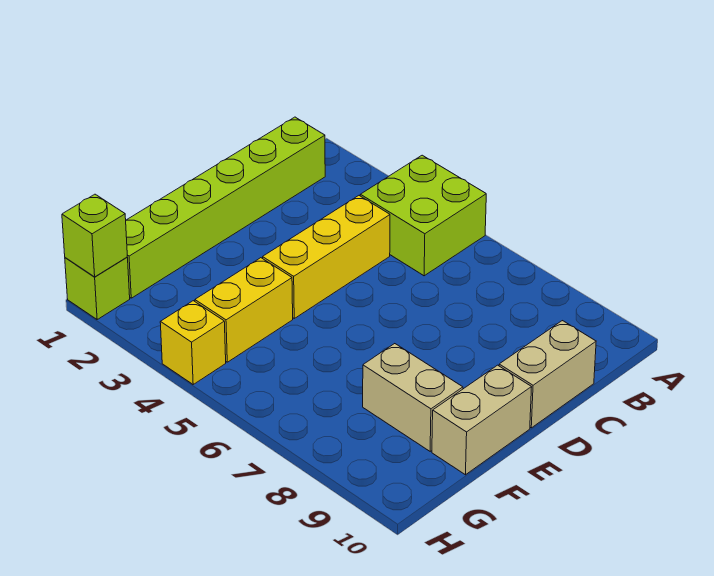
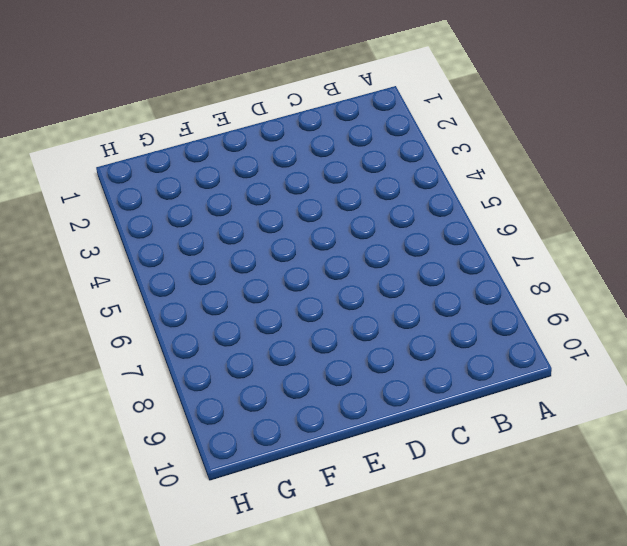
none -> lime brick A4:B5 level 1
none -> lime brick B1:G1 level 1

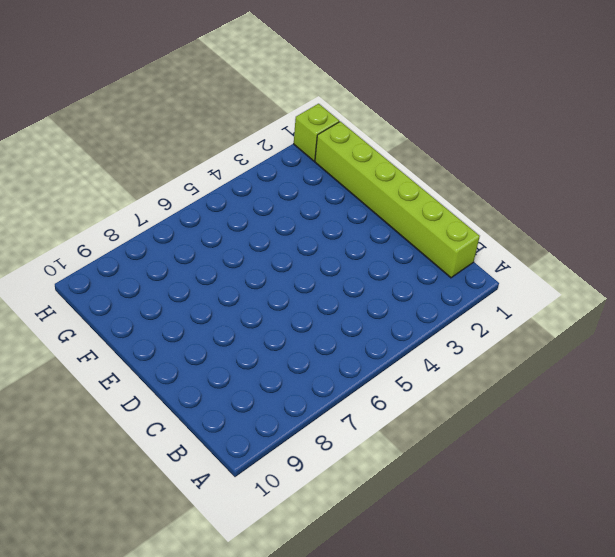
none -> lime brick A4:B5 level 1
none -> yellow brick C4:E4 level 1

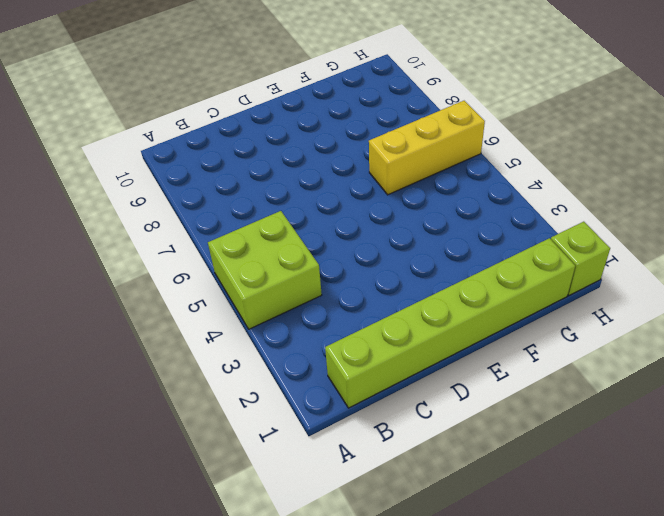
yellow brick F6:H6 level 1 -> yellow brick C4:E4 level 1
none -> tan brick C10:D10 level 1
none -> tan brick E10:F10 level 1

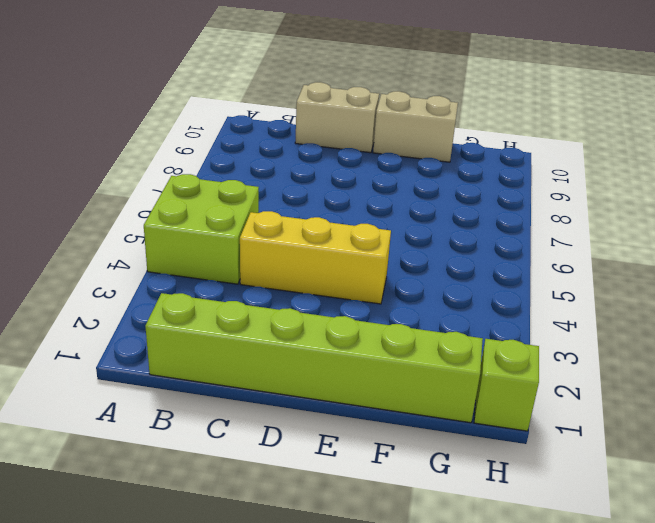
none -> yellow brick F4:G4 level 1
none -> tan brick F8:F9 level 1

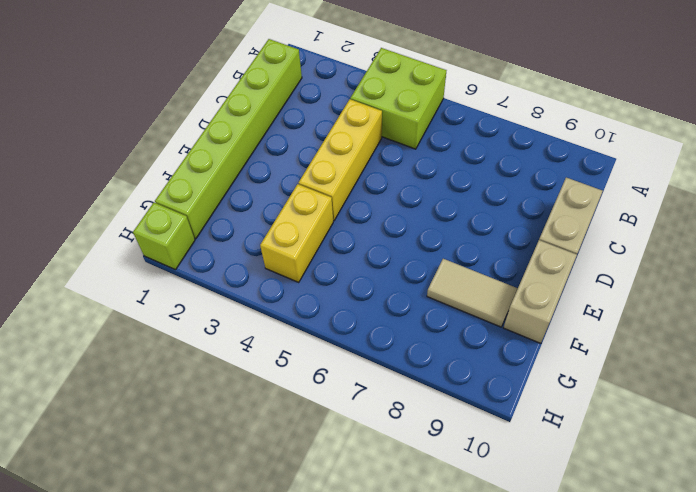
tan tile F8:F9 level 1 -> tan brick F8:F9 level 1
none -> yellow brick H4 level 1
none -> lime brick H1 level 2

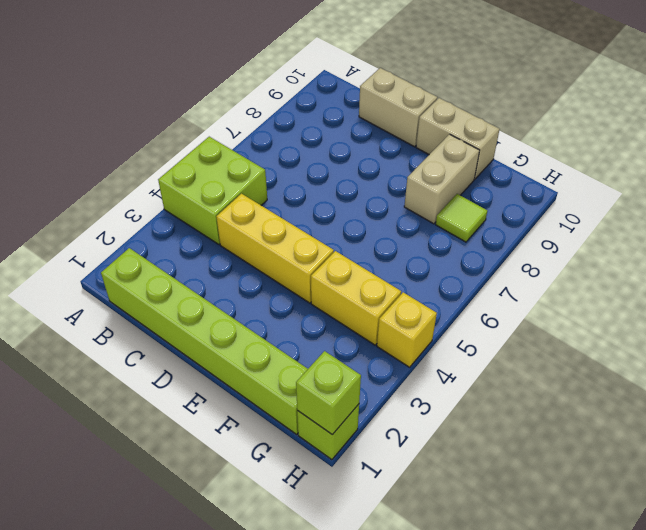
lime tile G8 level 1 -> none

